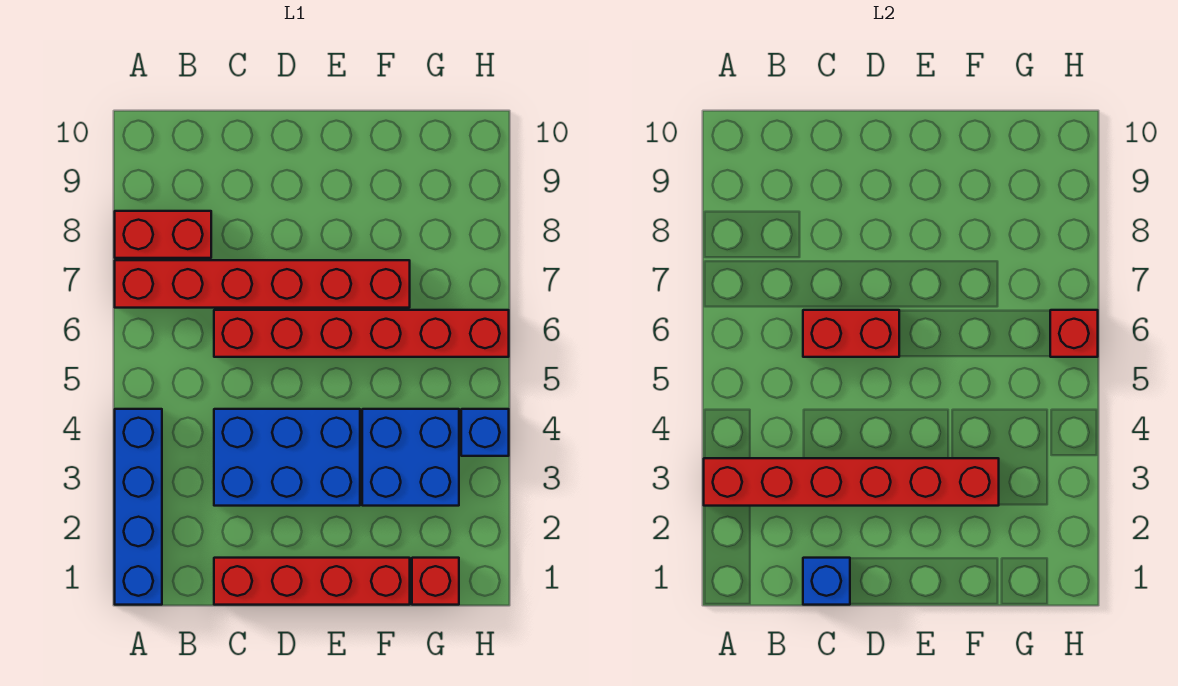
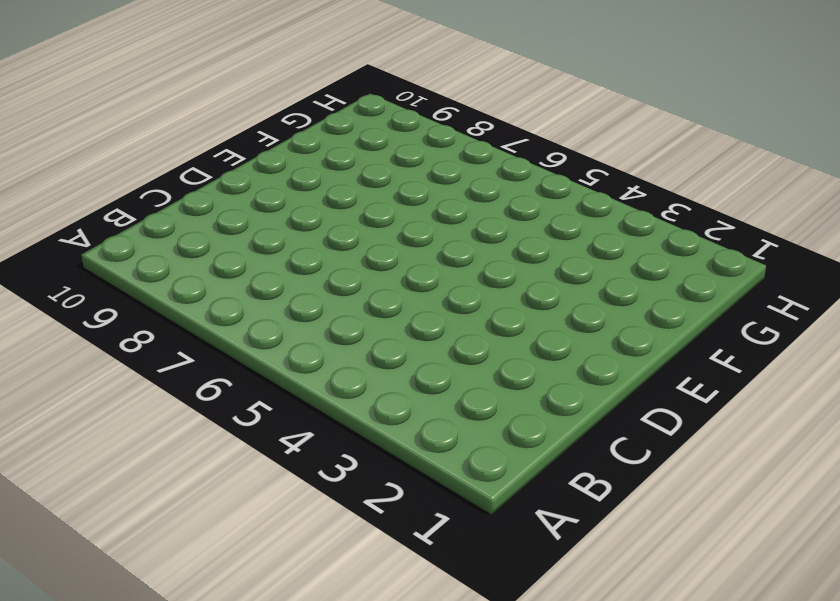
none -> blue brick A1:A4 level 1
none -> red brick A7:F7 level 1
none -> red brick A8:B8 level 1

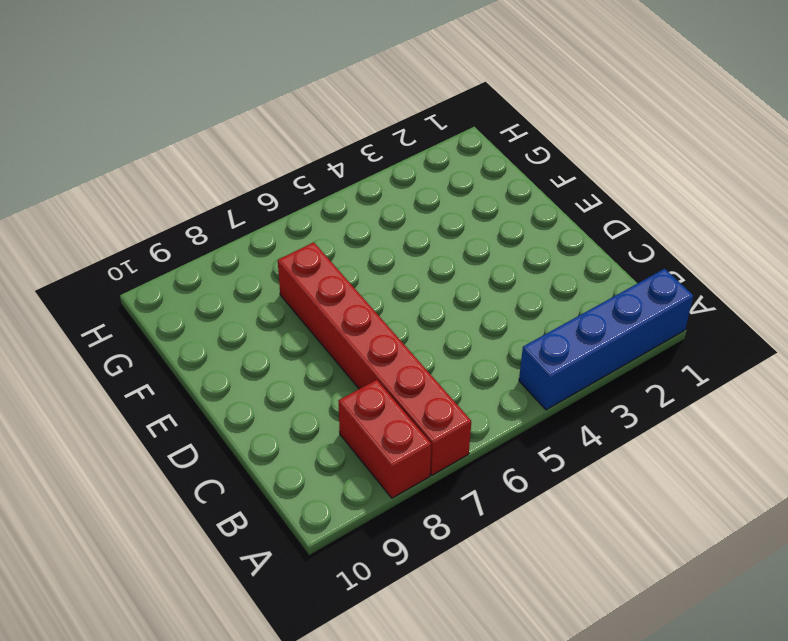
none -> red brick C1:F1 level 1
none -> blue brick C3:E4 level 1
none -> red brick C6:H6 level 1

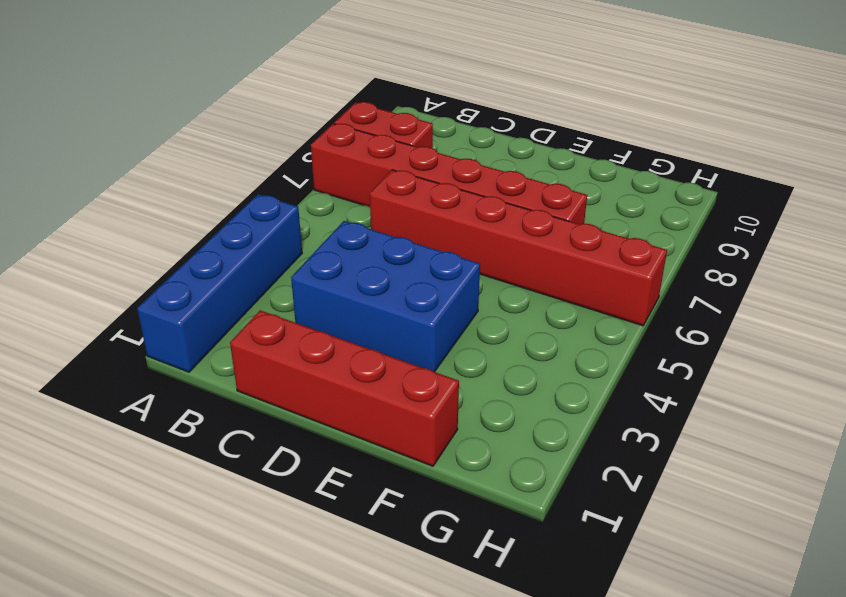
none -> blue brick F3:G4 level 1
none -> red brick G1 level 1
none -> blue brick H4 level 1

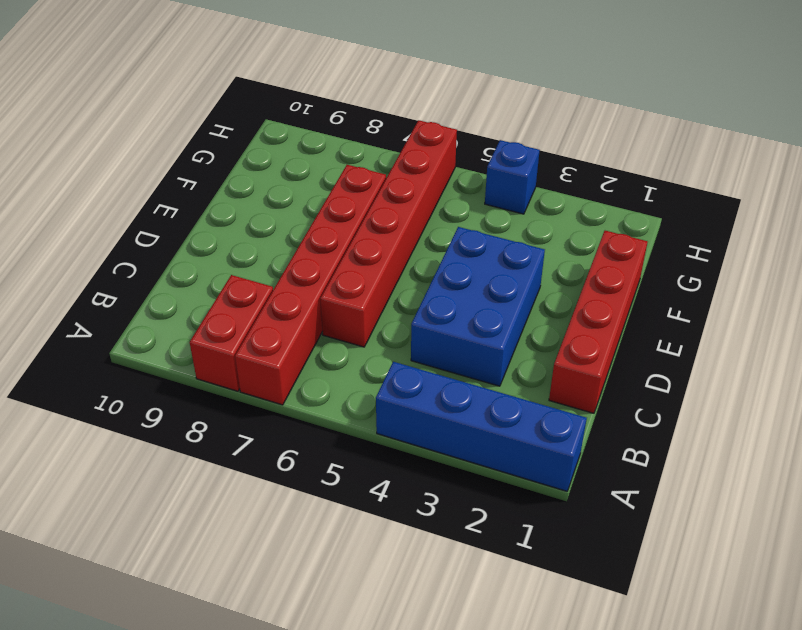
none -> blue brick F3:G4 level 1
none -> red brick G1 level 1
none -> red brick A3:F3 level 2

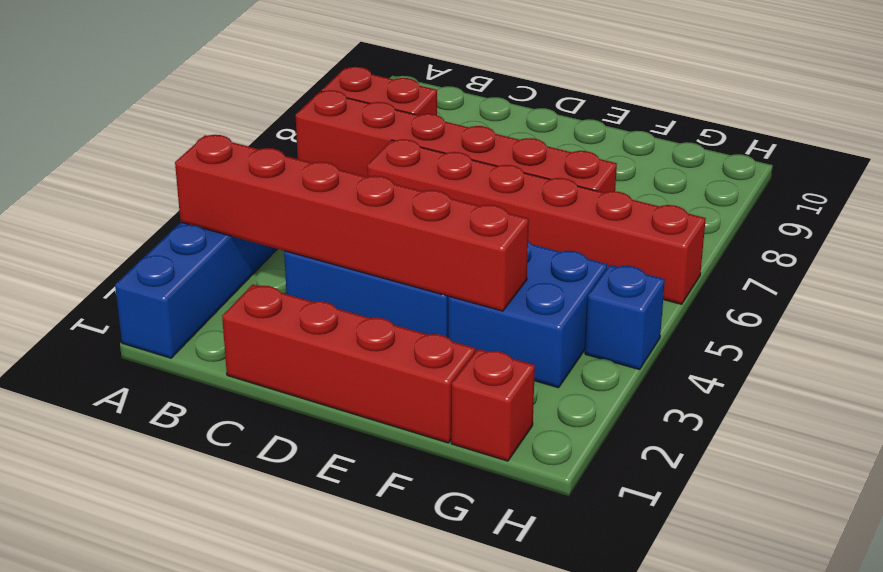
none -> blue brick C1 level 2
none -> red brick C6:D6 level 2
none -> red brick H6 level 2

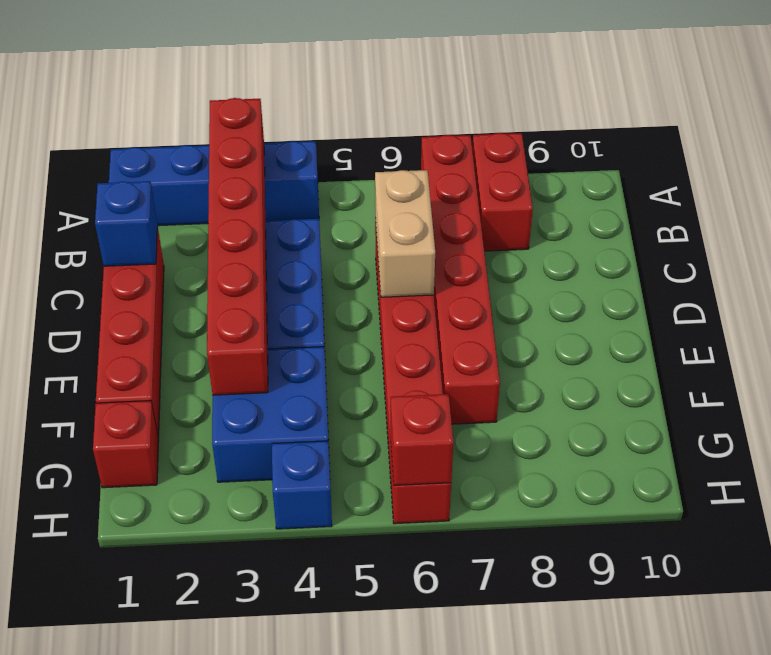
tan brick C6:D6 level 2 -> red brick C6:D6 level 2

